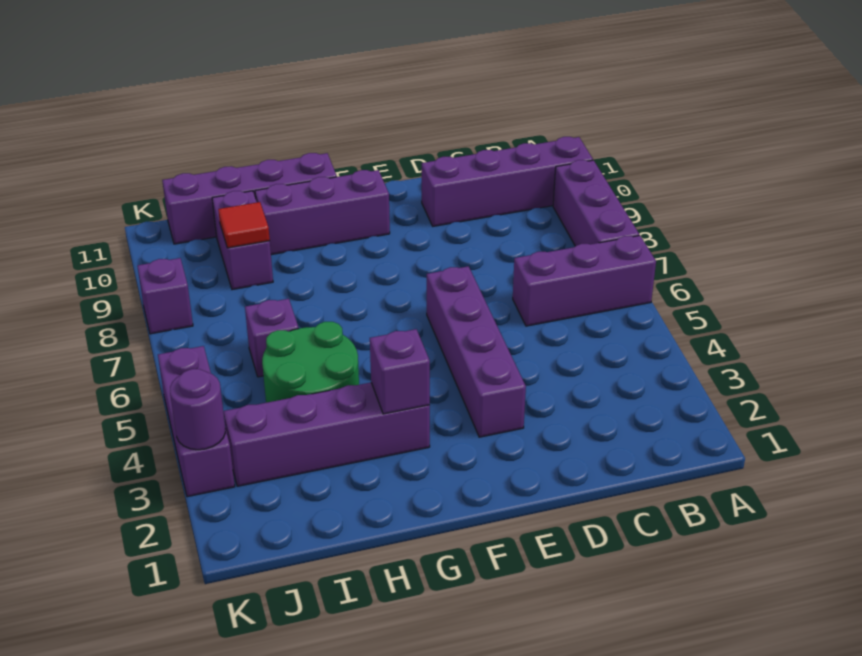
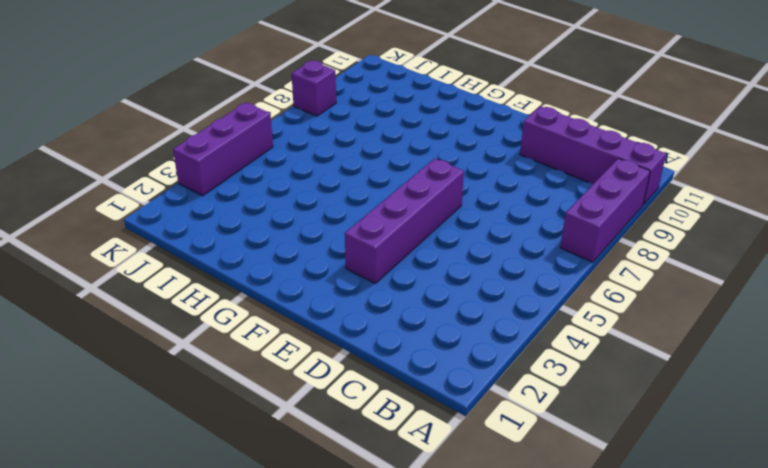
none -> purple brick A6:C6 level 1
none -> purple brick F10:H10 level 1
none -> purple brick G3:J3 level 1

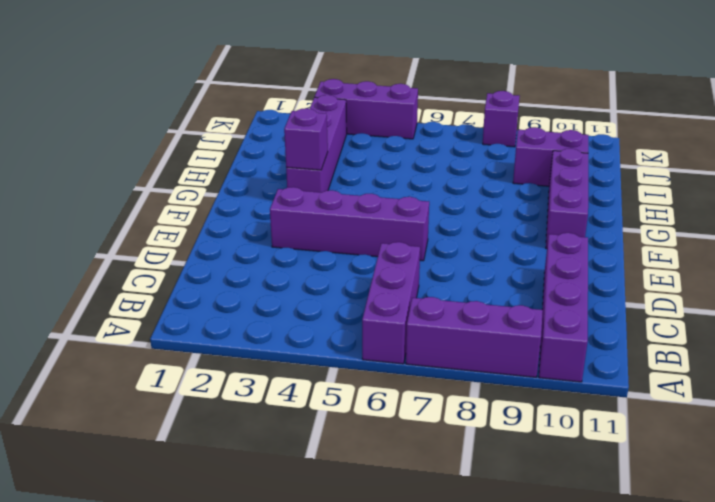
none -> purple brick G11:J11 level 1
none -> green round brick H4:I5 level 1
none -> purple brick I6 level 1

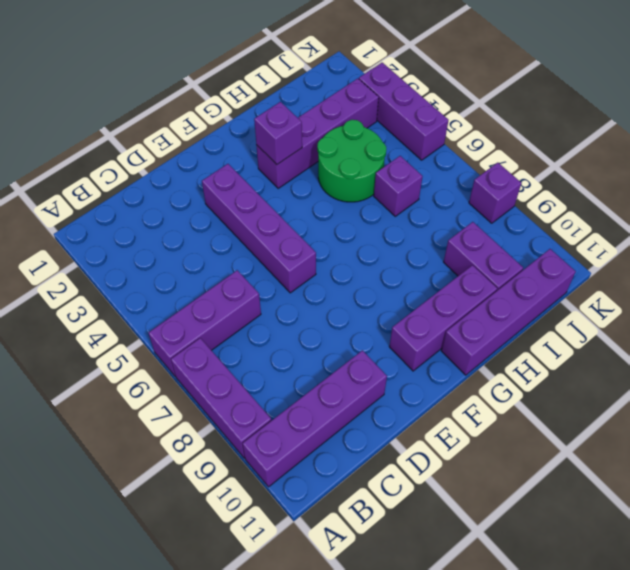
none -> red tile I9 level 2
none -> purple round brick K3 level 2

